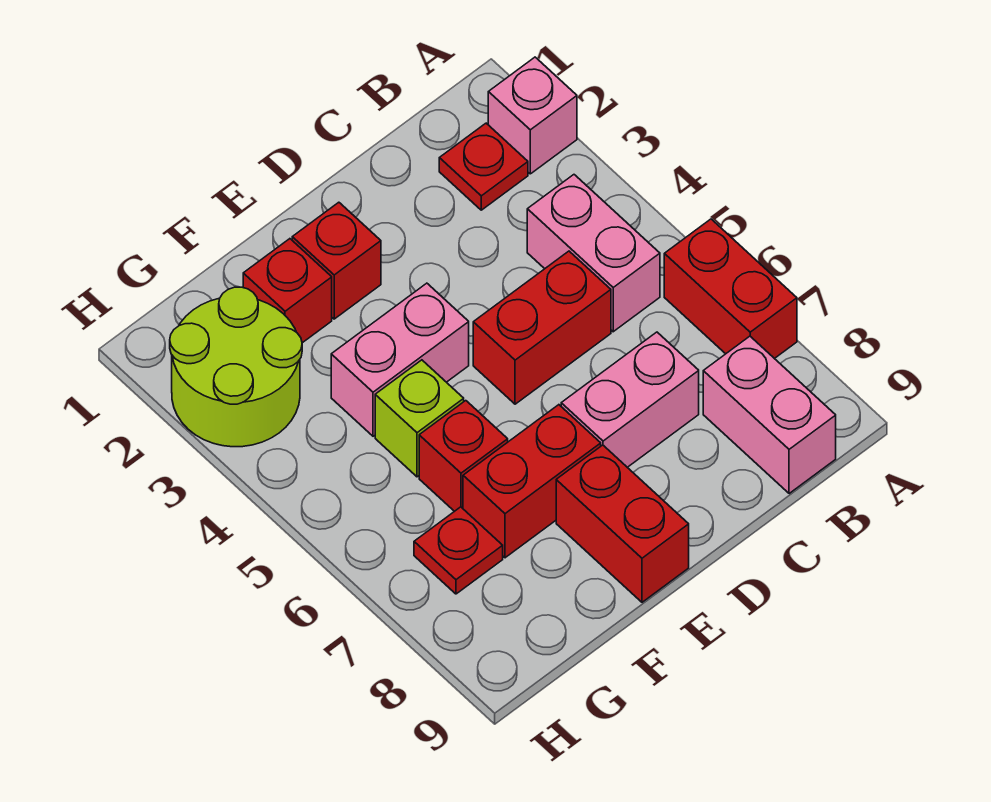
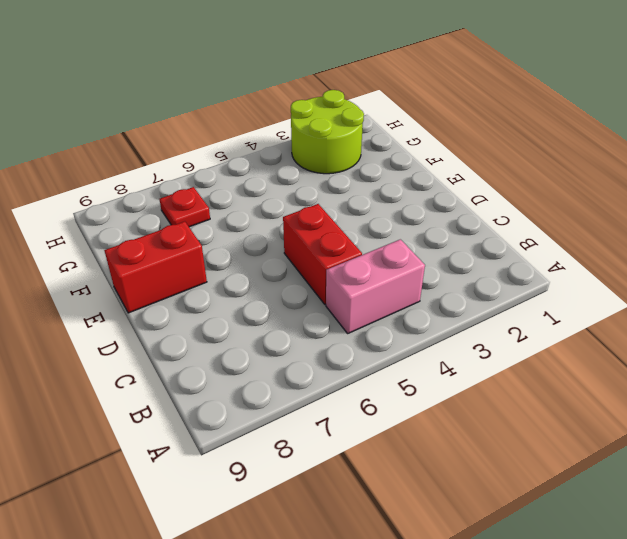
none -> pink brick A2 level 1
none -> red brick A6:A7 level 1
none -> red plate B2 level 1

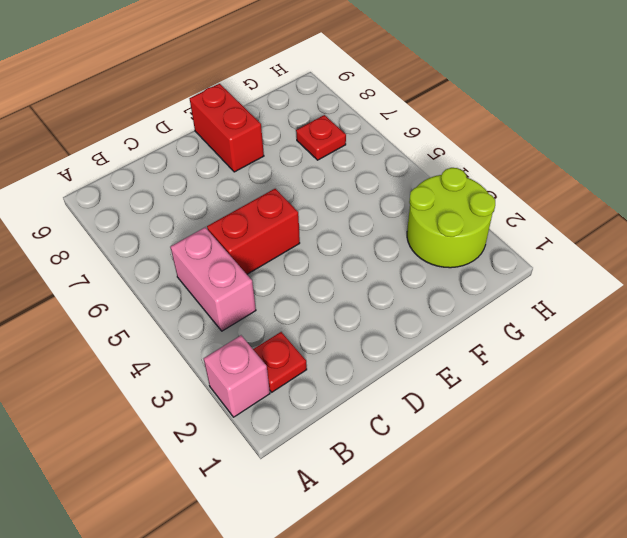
none -> red brick A6:A7 level 1
none -> pink brick B8:B9 level 1
none -> pink brick C7:D7 level 1

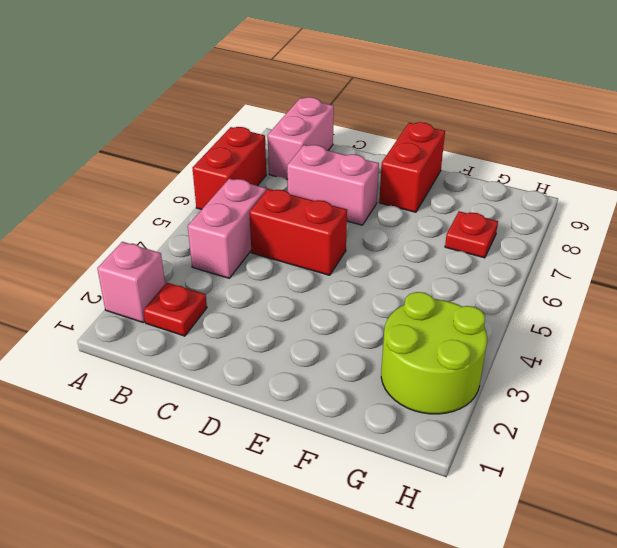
none -> red brick E2 level 1
none -> pink brick E4:F4 level 1
none -> red brick E7:F7 level 1

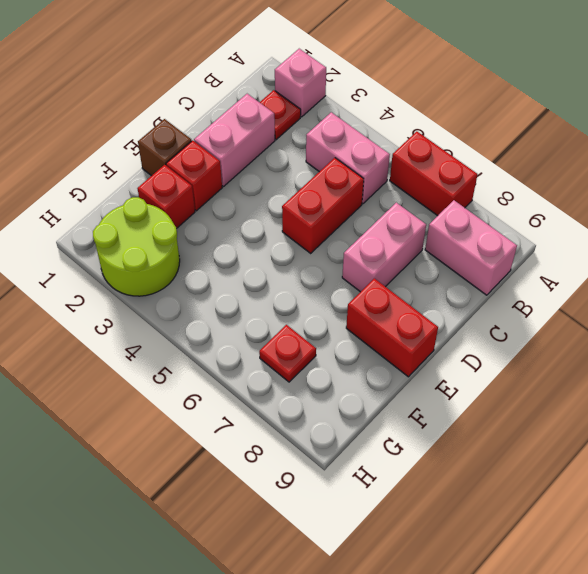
pink brick C2:D2 level 1 -> pink brick E4:F4 level 1
brown brick E1 level 1 -> none
none -> red brick E7:F7 level 1
none -> lime brick F5 level 1
none -> red brick F6 level 1

